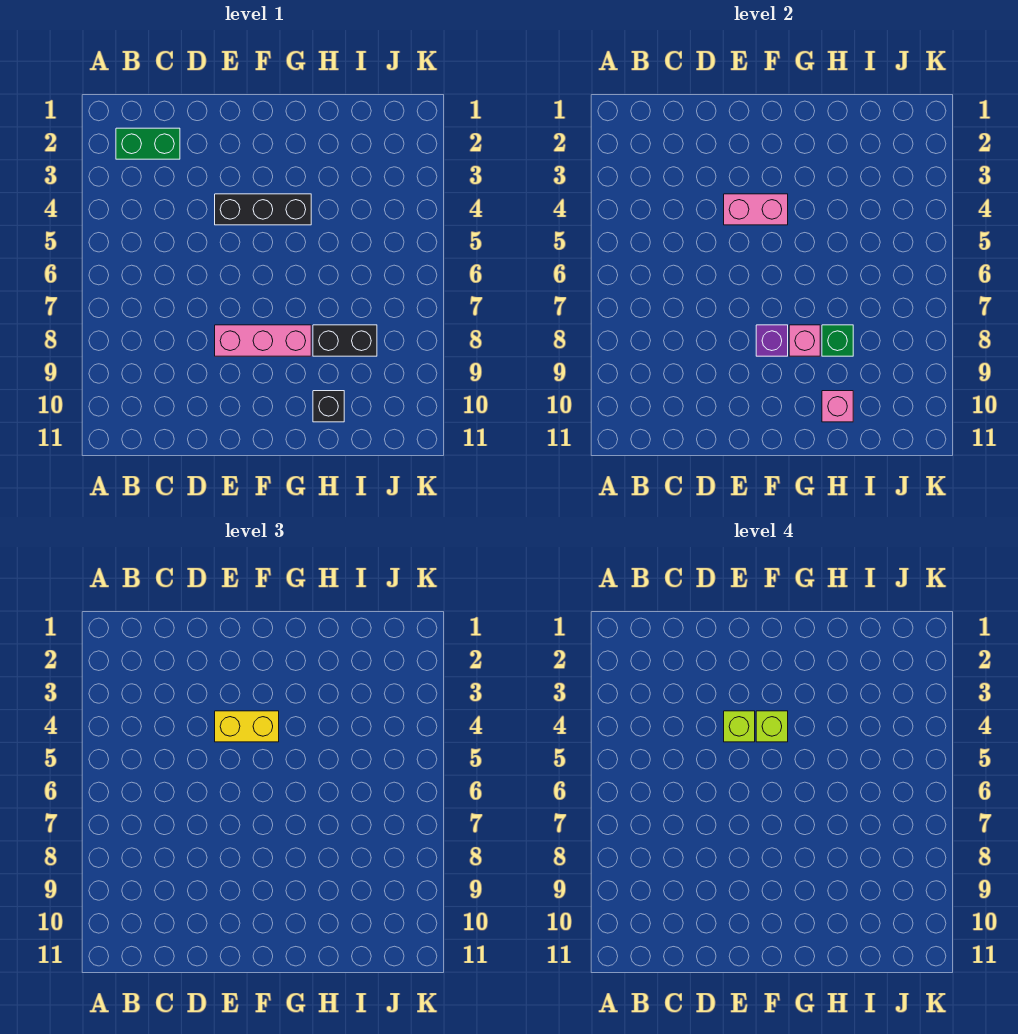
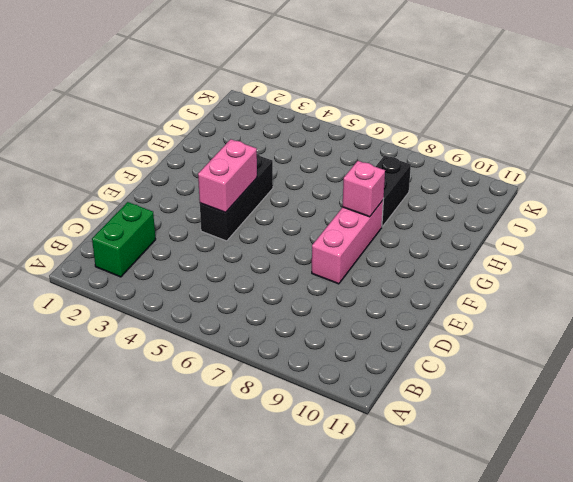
none -> black brick H10 level 1
none -> purple brick F8 level 2
none -> green brick H8 level 2

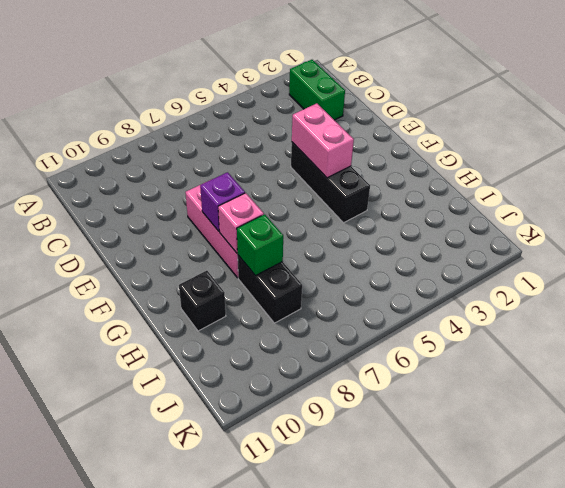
none -> pink brick H10 level 2
none -> yellow brick E4:F4 level 3
none -> lime brick E4 level 4

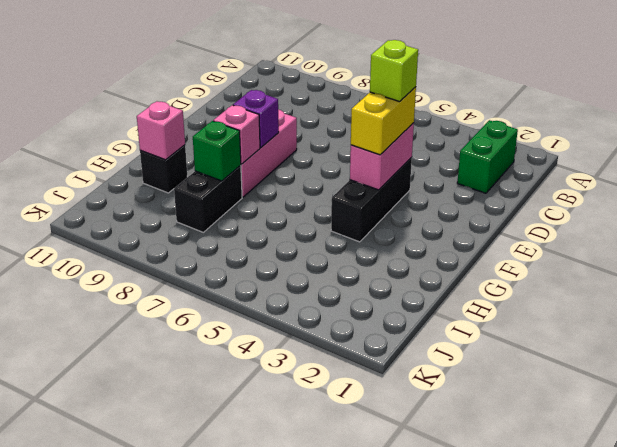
none -> lime brick F4 level 4

